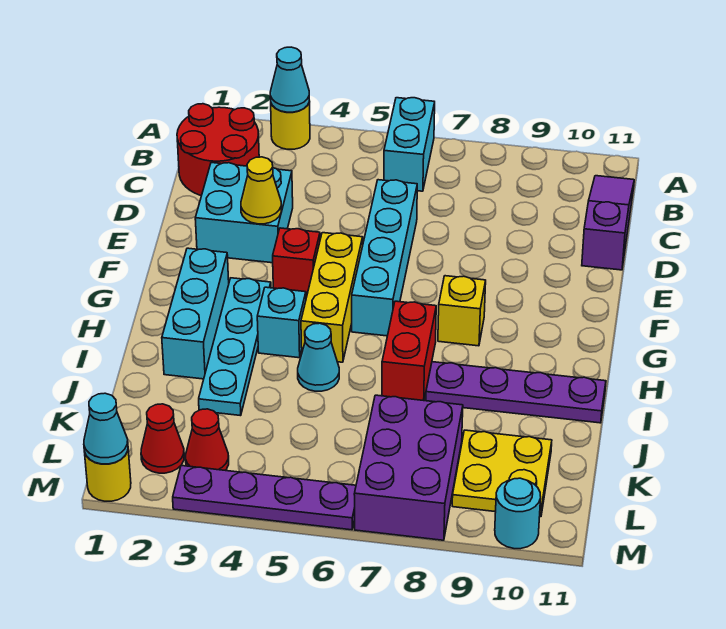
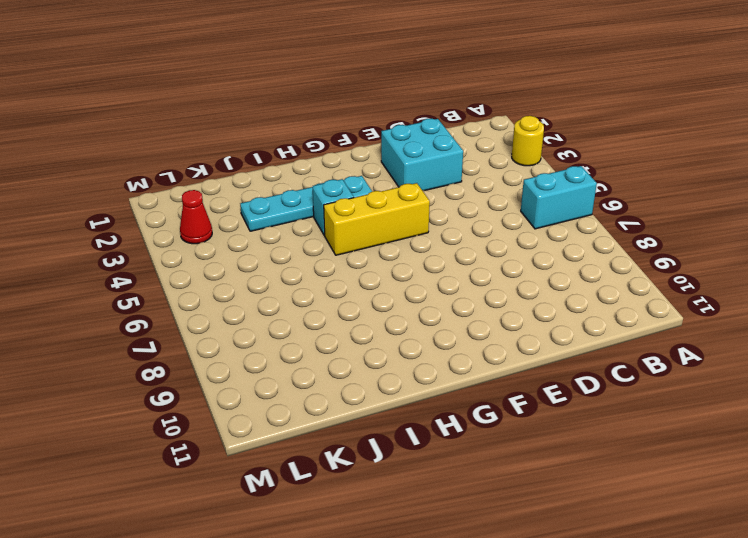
none -> red round brick B1:C2 level 1
none -> purple slope B11:D11 level 1 top D
none -> cyan brick D6:G6 level 1

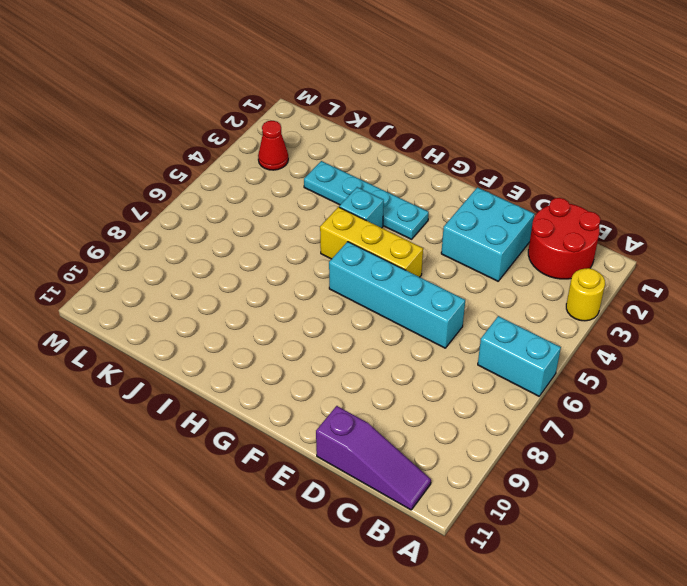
none -> red brick F4 level 1
none -> cyan brick G2:I2 level 1
none -> yellow brick G8 level 1

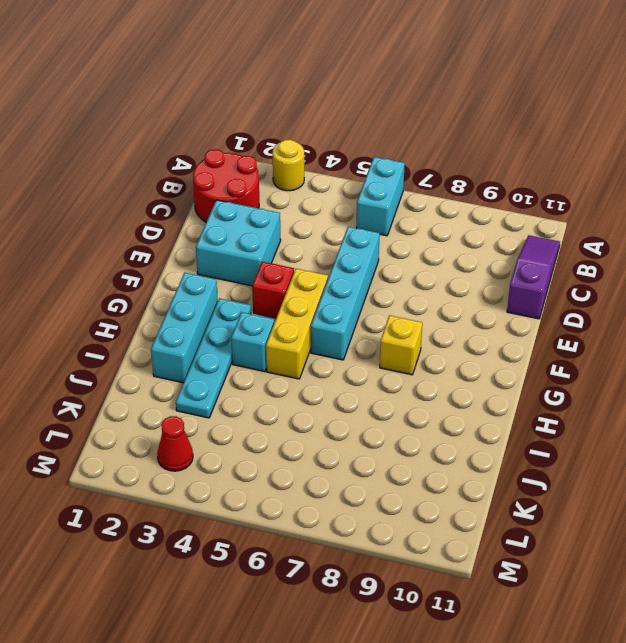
none -> red brick H7:I7 level 1
none -> cyan cone I5 level 1
none -> purple plate I8:I11 level 1

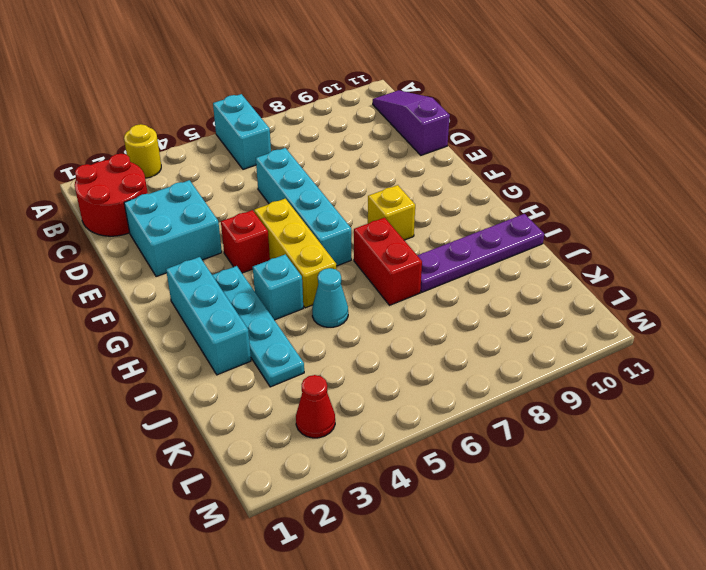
none -> purple brick K7:M8 level 1
none -> yellow plate K9:L10 level 1
none -> red cone L2 level 1

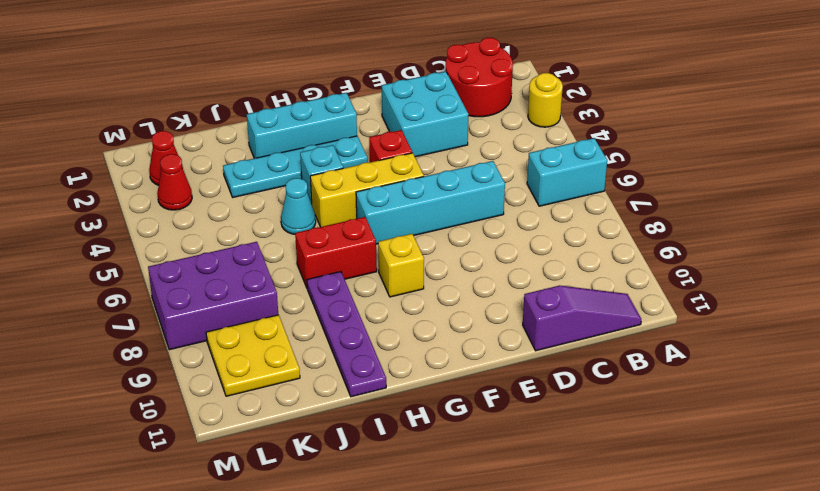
none -> yellow round brick M1 level 1
none -> purple plate M3:M6 level 1
none -> cyan round brick M10 level 1

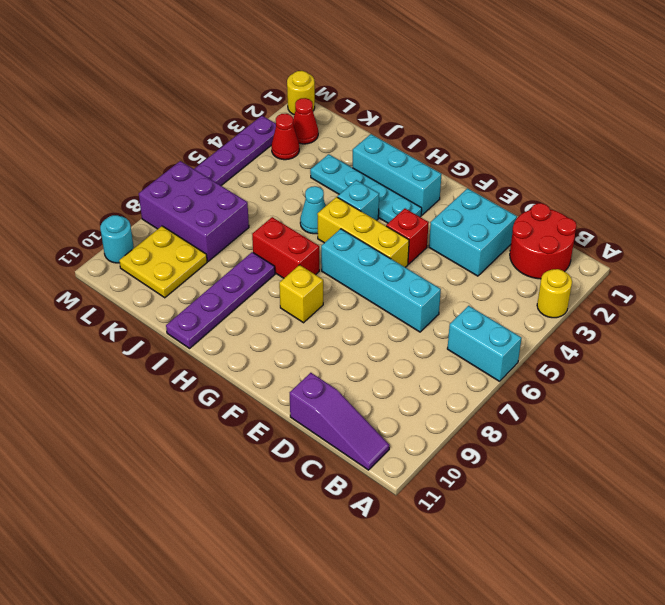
none -> cyan cone A3 level 2
none -> yellow cone E3 level 2
none -> cyan cone M1 level 2

